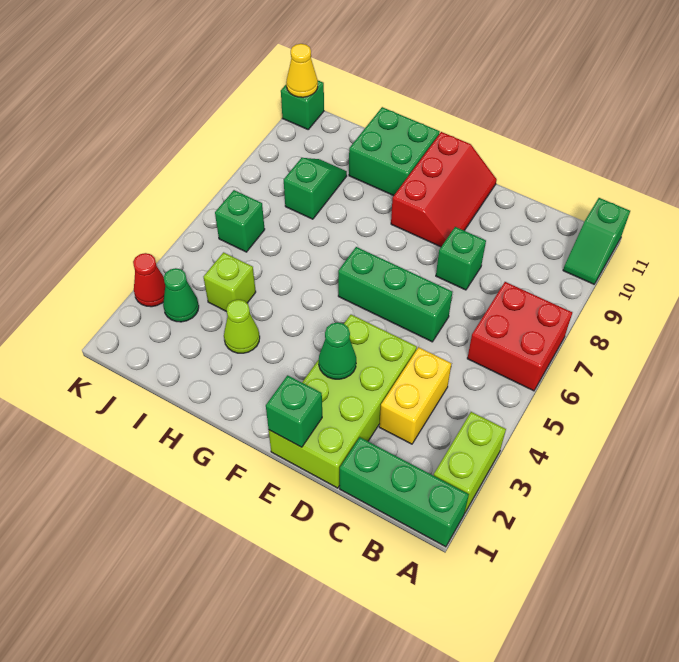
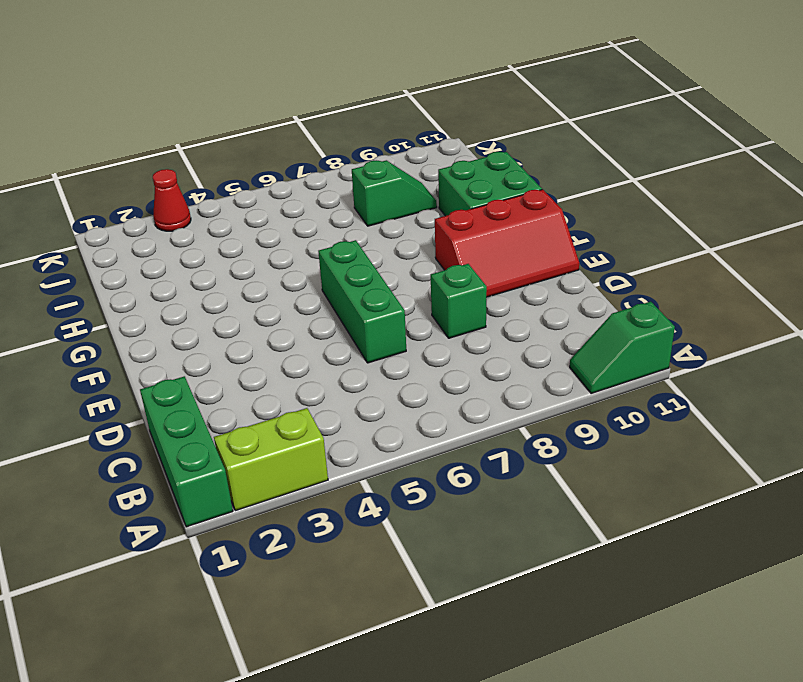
none -> red brick A6:B7 level 1
none -> yellow brick C3:C4 level 1
none -> lime brick D1:E4 level 1

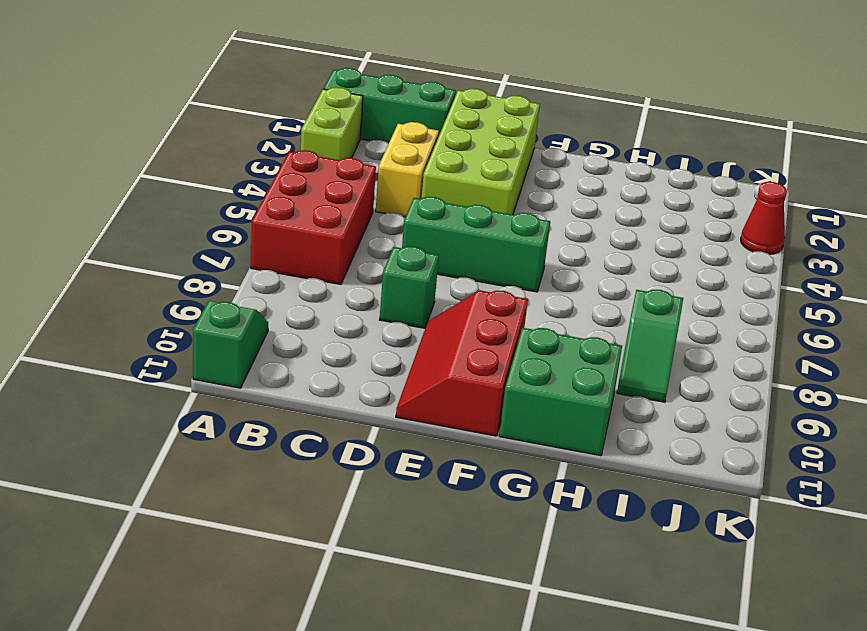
red brick A5:B7 level 1 -> red brick A6:B7 level 1
none -> lime cone H3 level 1
none -> lime brick I4 level 1
none -> green cone J3 level 1

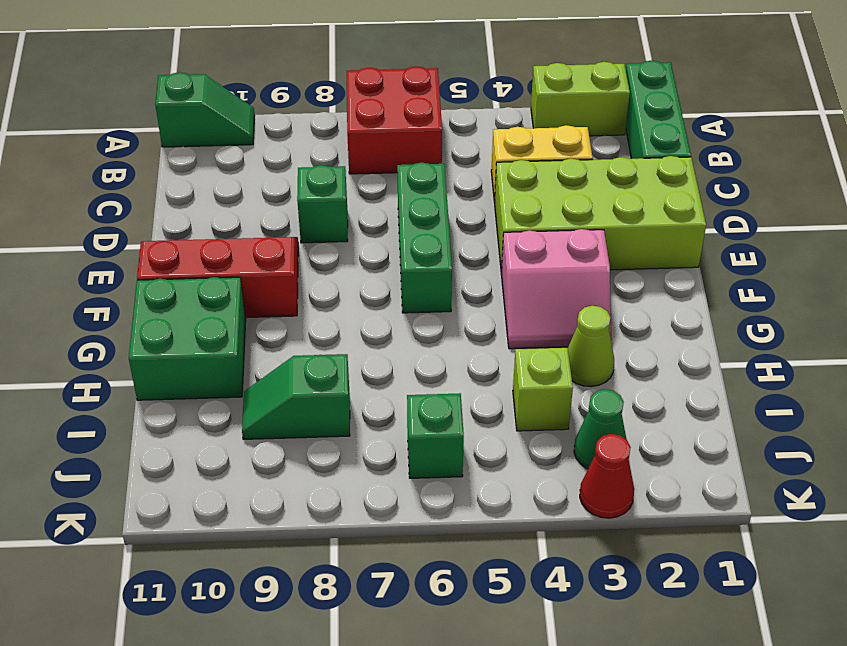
pink slope F3:G4 level 1 top F -> none
none -> green brick K11 level 1
none -> green brick E1 level 2
none -> green cone E3 level 2

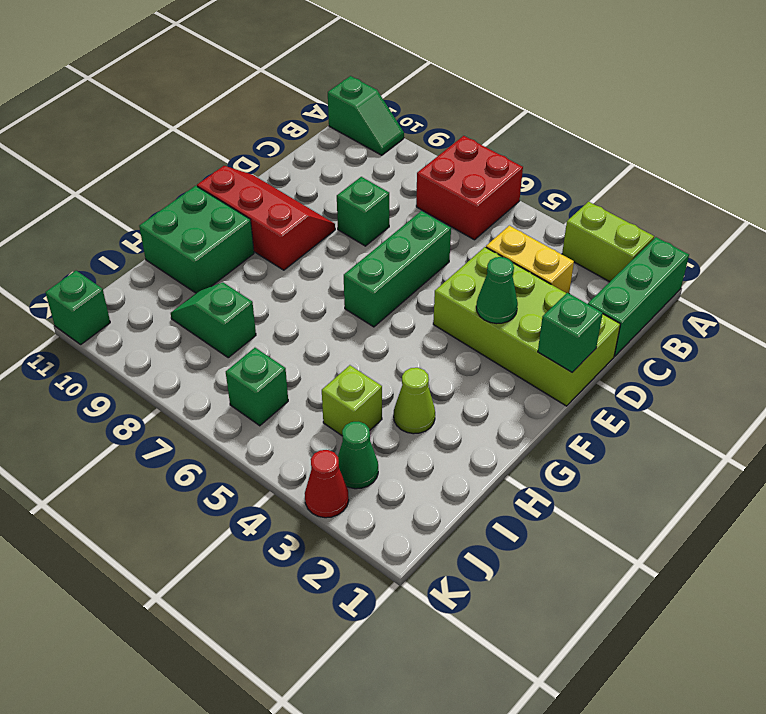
none -> yellow cone K11 level 2

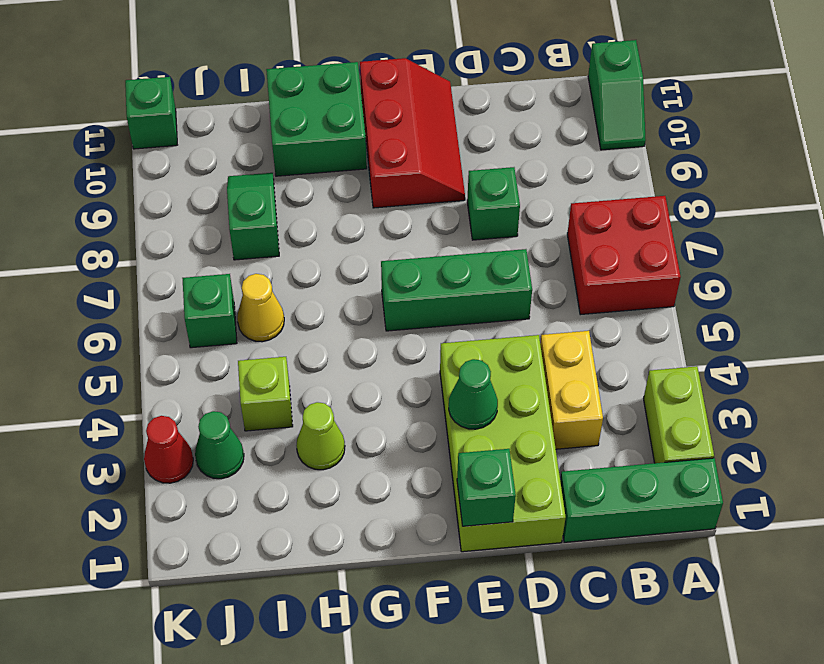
yellow cone I6 level 1 -> yellow cone K11 level 2

